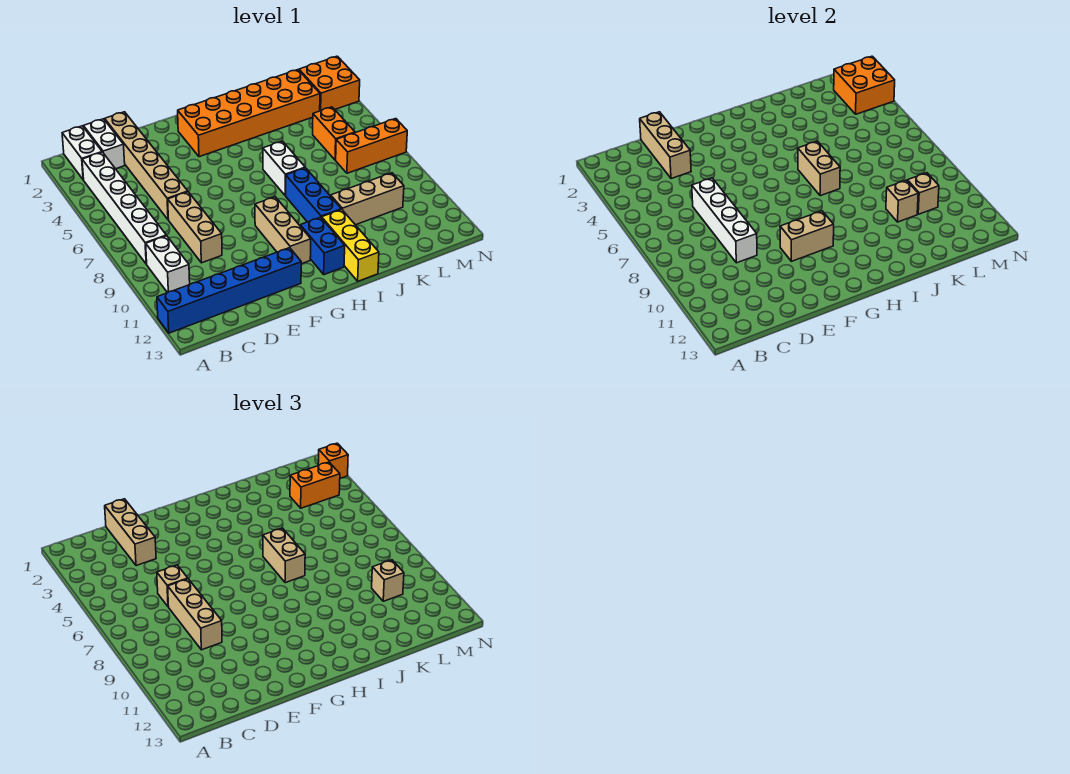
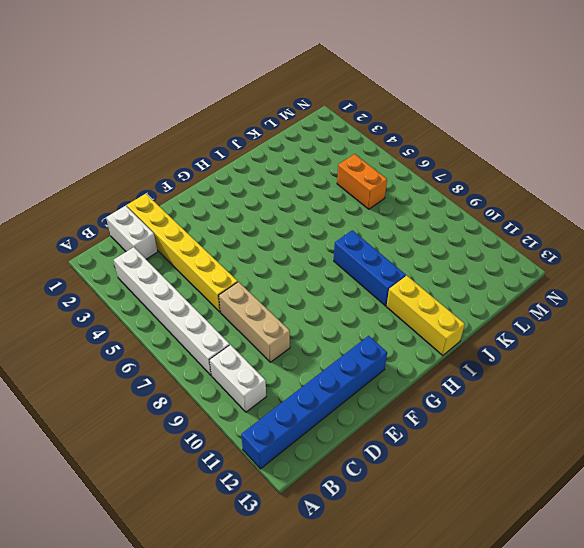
yellow brick D1:D6 level 1 -> tan brick D1:D6 level 1
none -> white brick B1:B2 level 1
none -> orange brick G2:L3 level 1
none -> tan brick G9:G11 level 1
none -> blue brick H11:H12 level 1

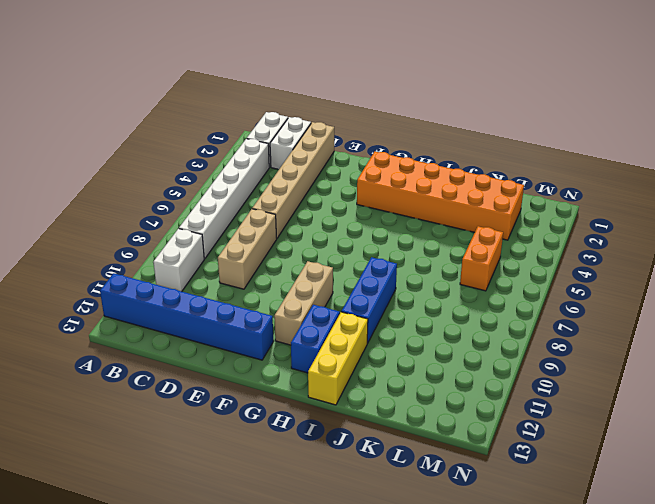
none -> white brick I6:I7 level 1
none -> tan brick J10:L10 level 1
none -> orange brick L7:N7 level 1
none -> orange brick M2:N3 level 1

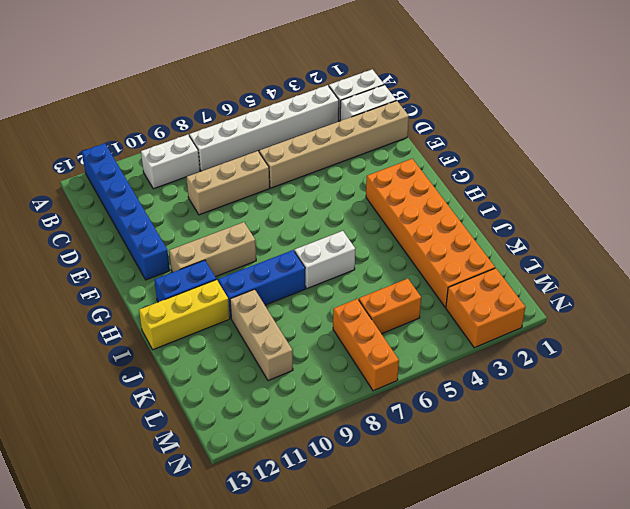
none -> tan brick D1:D3 level 2
none -> white brick D6:D9 level 2
none -> tan brick F10:G10 level 2
none -> tan brick I6:I7 level 2

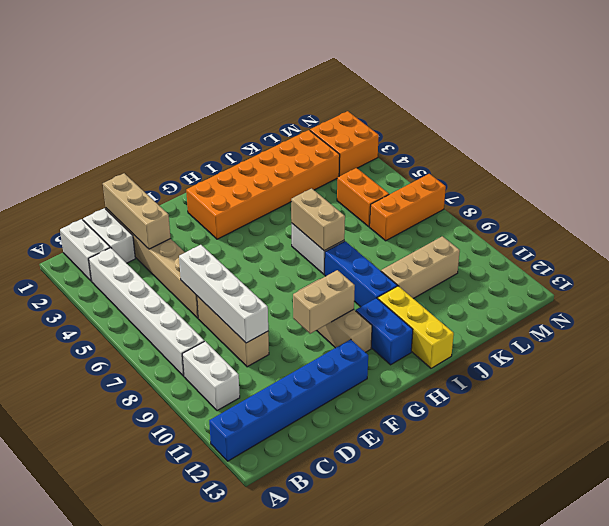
none -> tan brick K10 level 2
none -> tan brick L10 level 2
none -> orange brick M2:N3 level 2
none -> tan brick D1:D3 level 3

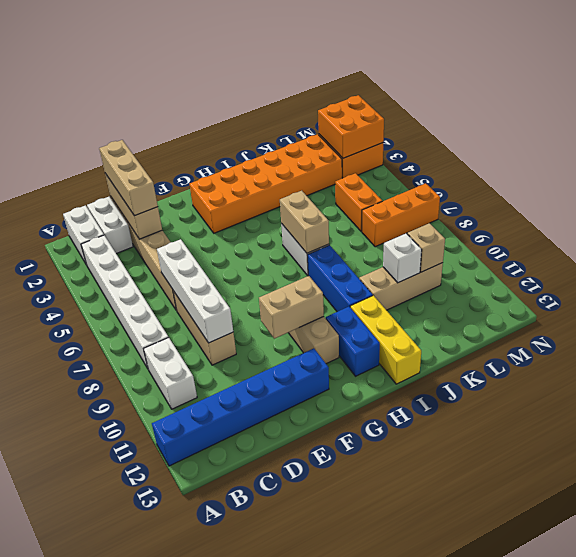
white brick K10 level 2 -> tan brick K10 level 2
none -> tan brick D6 level 3
none -> tan brick D7:D9 level 3
none -> tan brick I6:I7 level 3
none -> orange brick L3:M3 level 3

